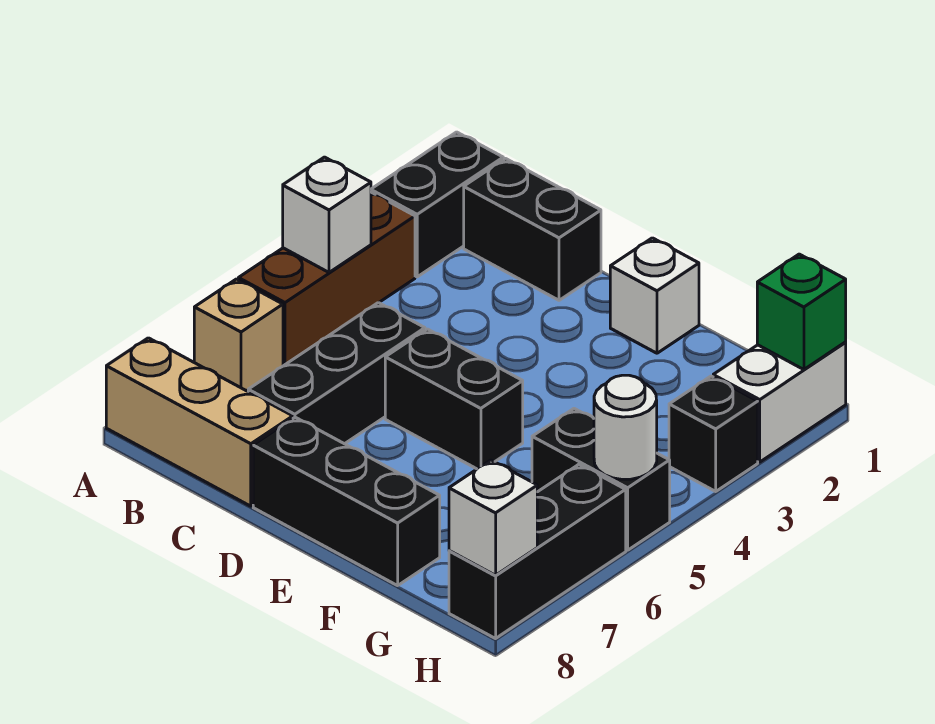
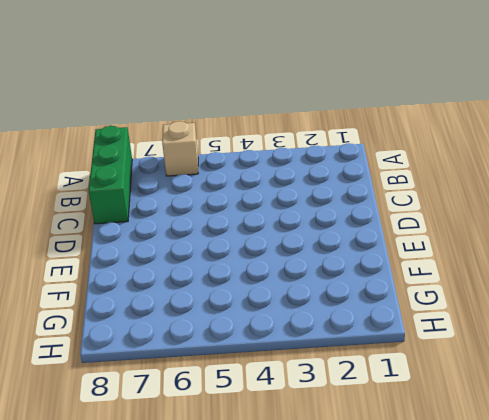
green brick A8:C8 level 1 -> tan brick A8:C8 level 1
none -> black brick A1:A2 level 1
none -> brown brick A3:A5 level 1
none -> black brick B1:C1 level 1

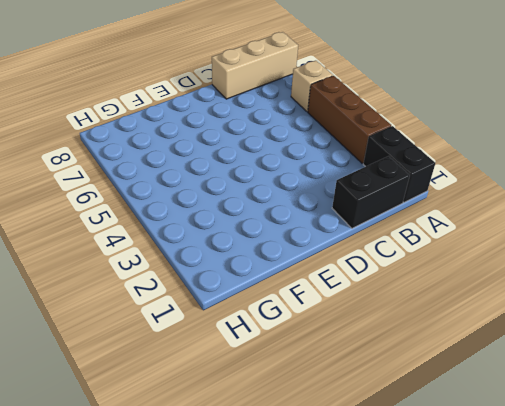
none -> black brick C5:C7 level 1
none -> black brick D5:E5 level 1
none -> black brick D8:F8 level 1

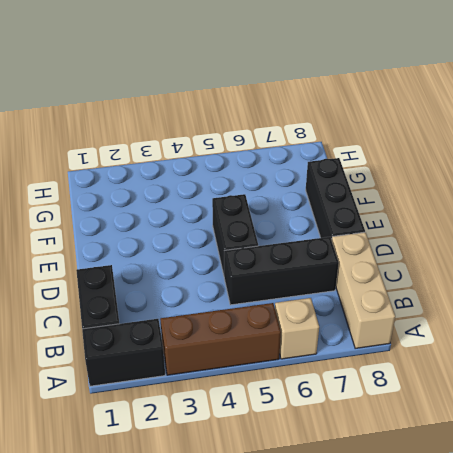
none -> white brick E1 level 1
none -> black brick G5:H5 level 1
none -> white brick H1:H2 level 1

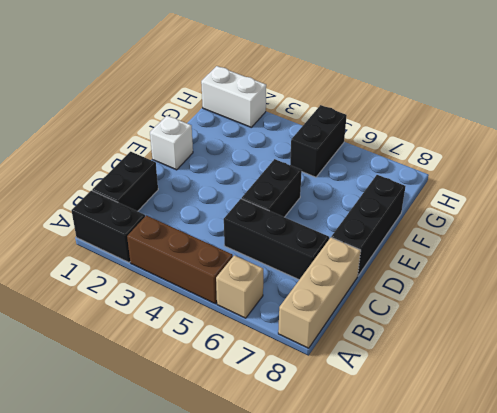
none -> black brick H3 level 1
none -> black brick H6:H8 level 1
none -> white brick A4 level 2

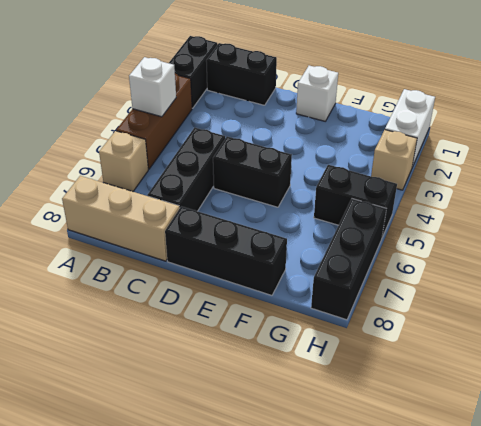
tan brick H3 level 1 -> black brick H3 level 1
none -> green brick H1 level 2
none -> white round brick H5 level 2
none -> white brick H8 level 2

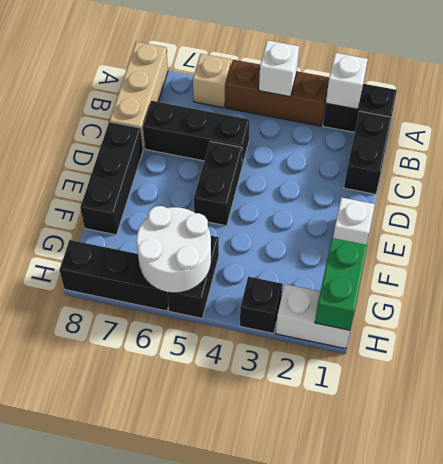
white brick A2 level 2 -> white brick H8 level 2
green brick G1:H1 level 2 -> green brick H1 level 2
white round brick G5:H6 level 2 -> white round brick H5 level 2

